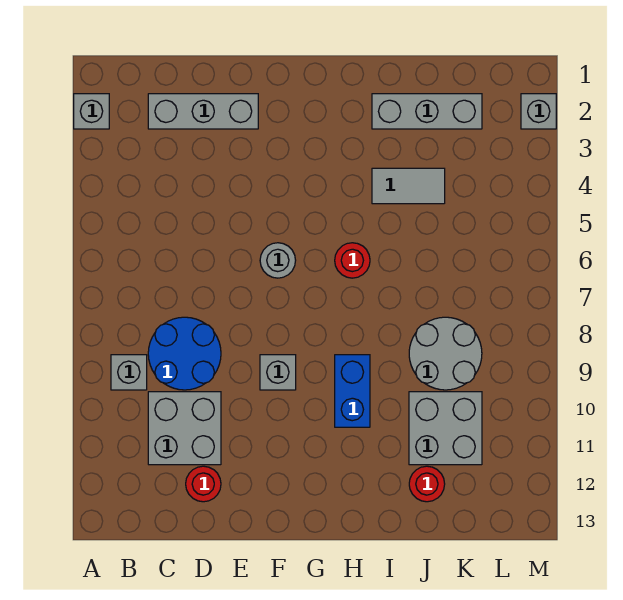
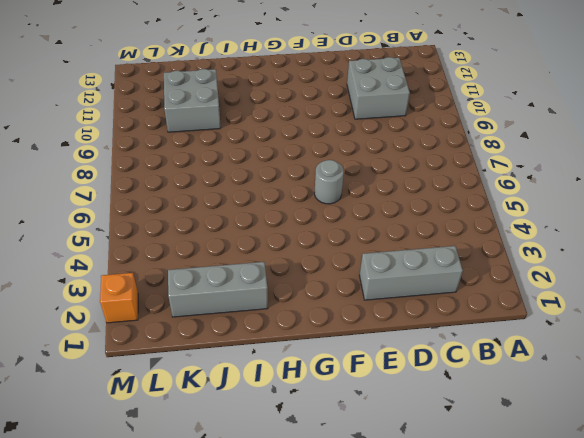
orange brick M2 level 1 -> grey brick M2 level 1
none -> grey brick A2 level 1
none -> grey brick B9 level 1
none -> blue round brick C8:D9 level 1

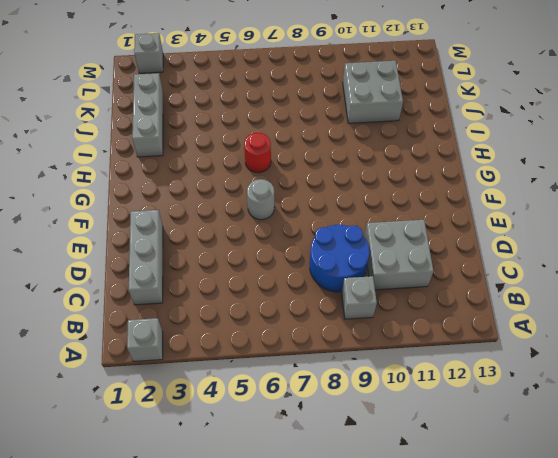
none -> red round brick D12 level 1
none -> grey brick F9 level 1
none -> blue brick H9:H10 level 1

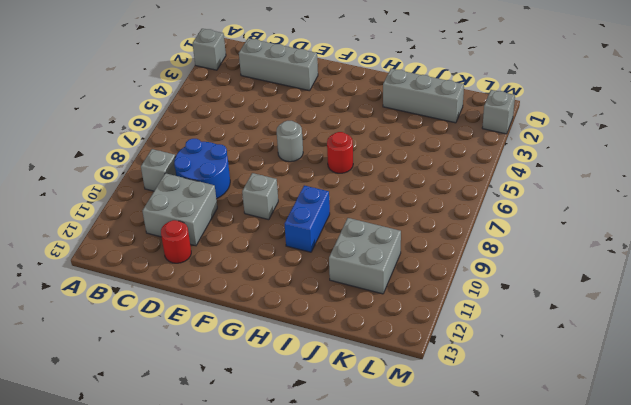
none -> grey tile I4:J4 level 1
none -> grey round brick J8:K9 level 1
none -> red round brick J12 level 1

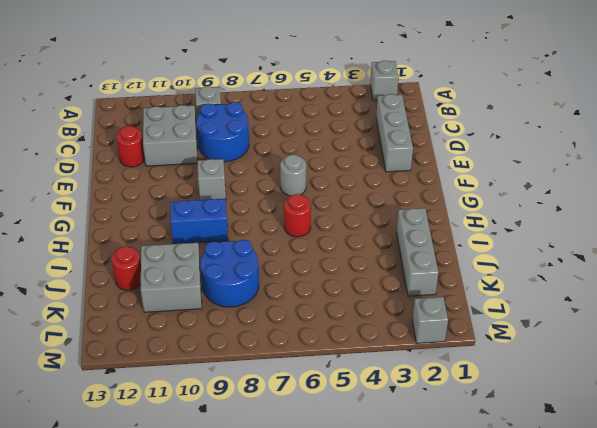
blue round brick J8:K9 level 1 -> grey round brick J8:K9 level 1
none -> grey tile I4:J4 level 1

